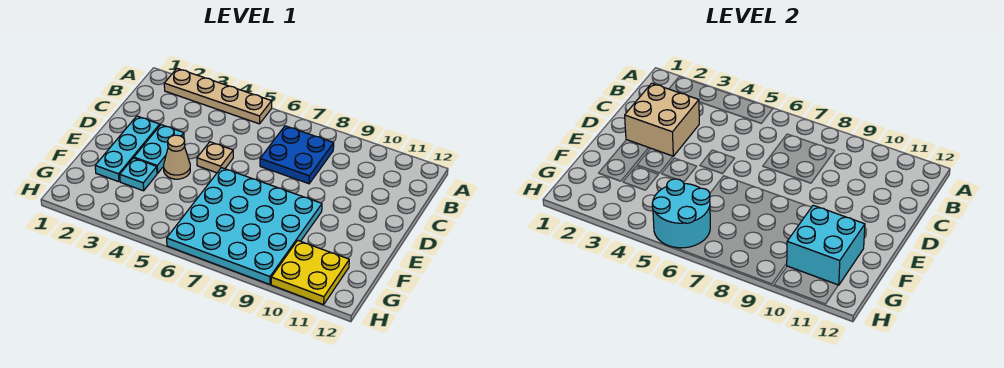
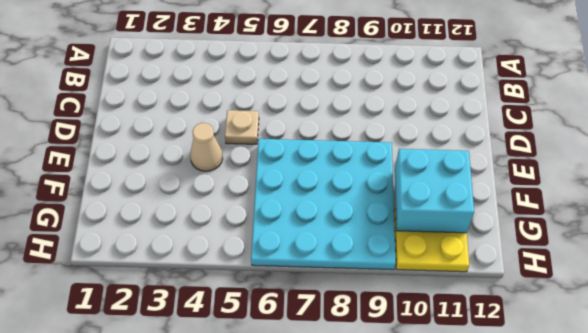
none -> tan plate A2:A5 level 1
none -> blue plate B7:C8 level 1
none -> cyan plate D2:F2 level 1

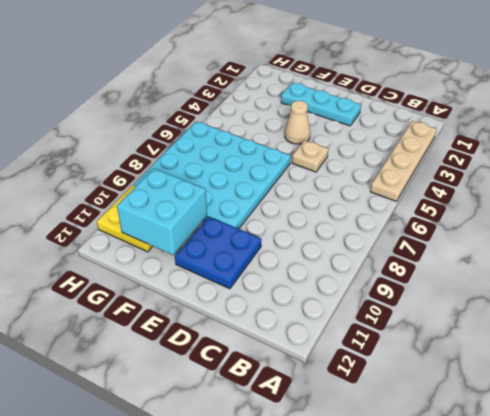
blue plate D10:E11 level 1 -> blue plate B7:C8 level 1
none -> cyan plate D3:E3 level 1
none -> cyan plate F3 level 1
none -> tan brick C2:D3 level 2

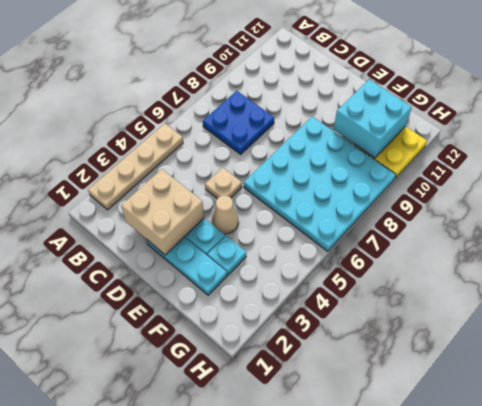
none -> cyan round brick G5:H6 level 2

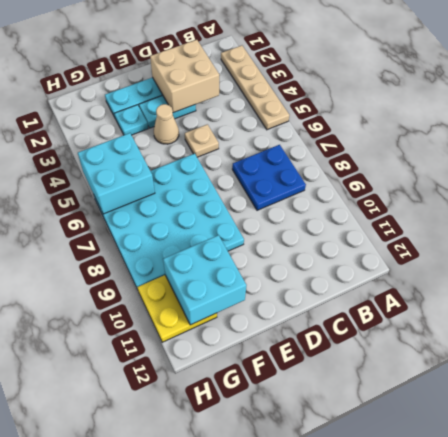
cyan brick G5:H6 level 2 -> cyan round brick G5:H6 level 2

